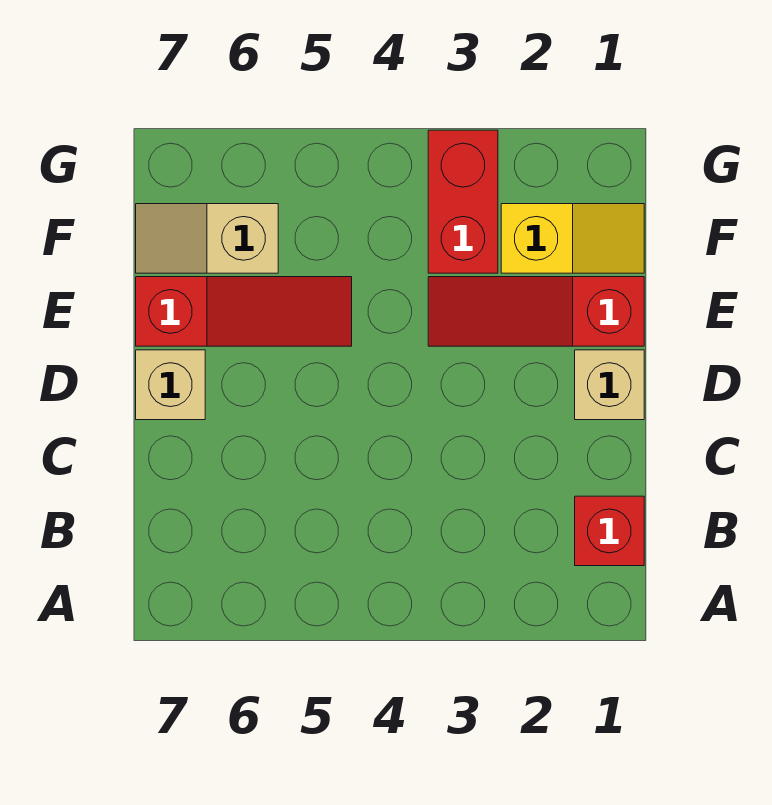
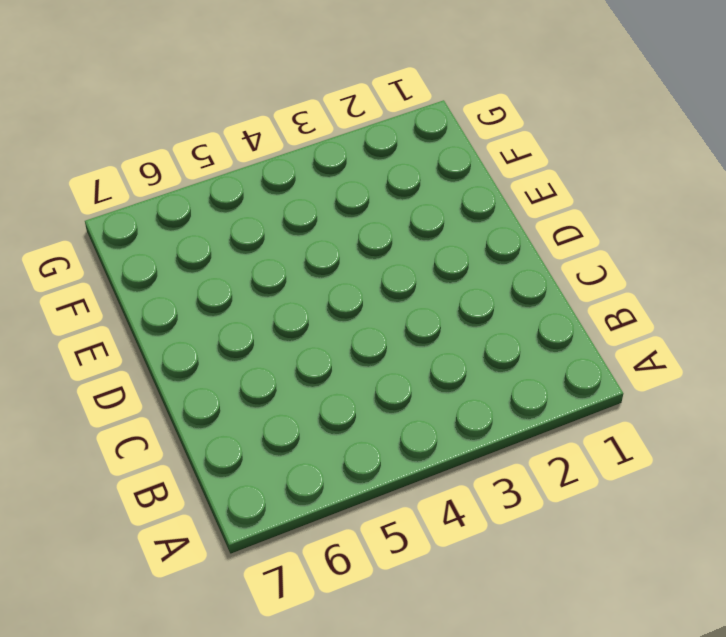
none -> red brick B1 level 1
none -> tan brick D1 level 1

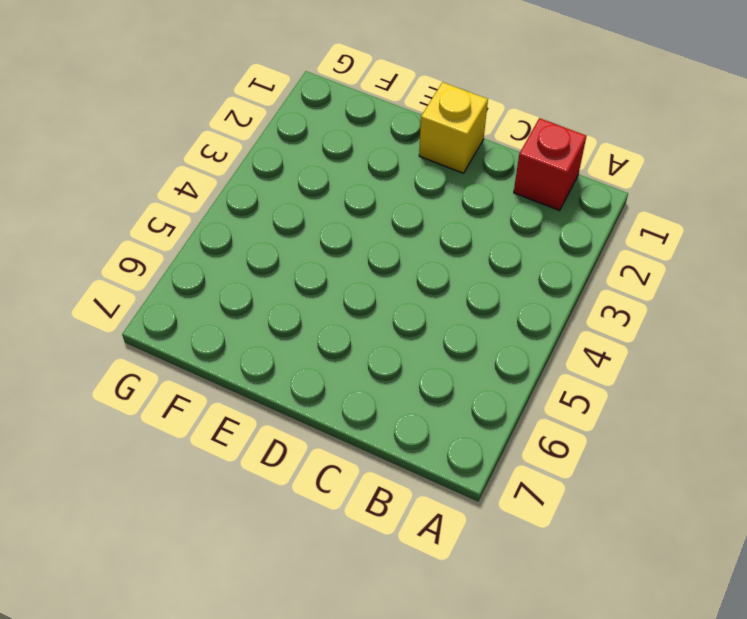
yellow brick D1 level 1 -> tan brick D1 level 1
none -> tan brick D7 level 1
none -> red slope E1:E3 level 1 top 1

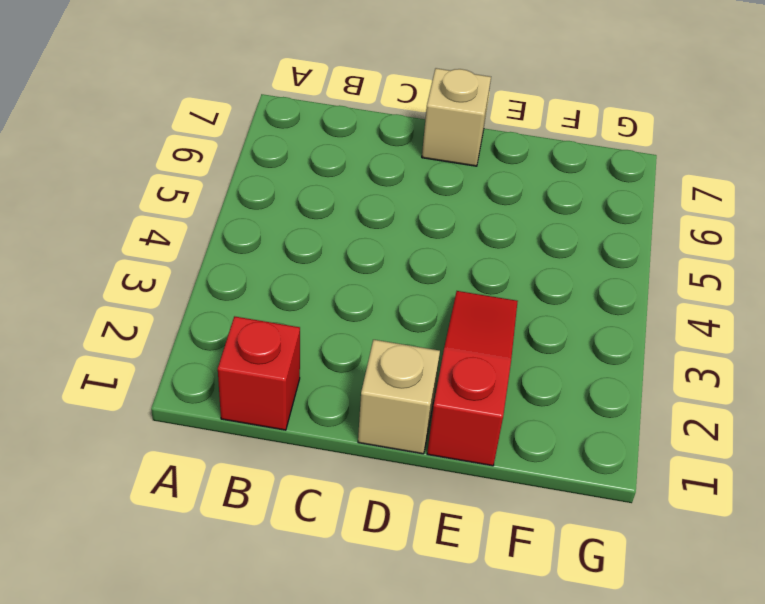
none -> red slope E5:E7 level 1 top 7
none -> yellow slope F1:F2 level 1 top 2

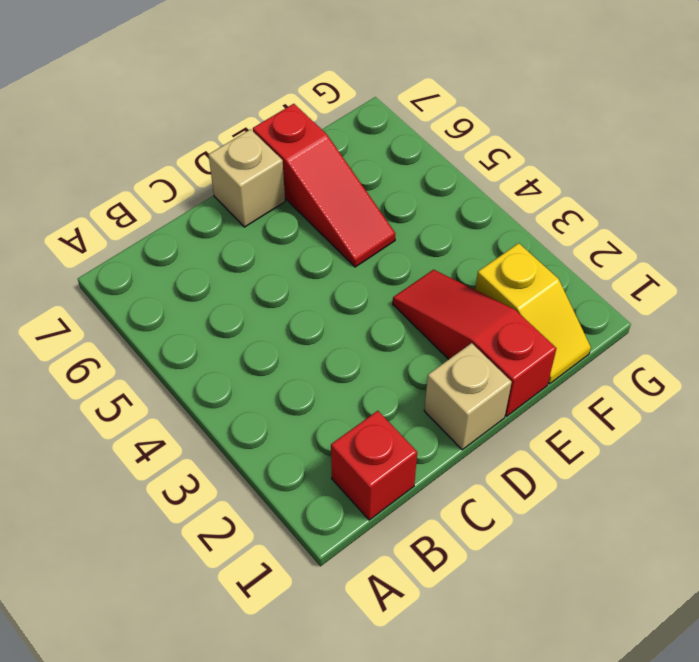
none -> red brick F3:G3 level 1
none -> tan slope F6:F7 level 1 top 6

